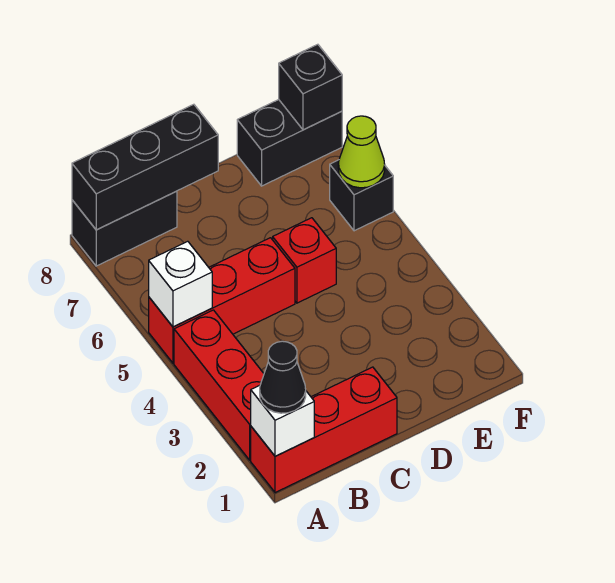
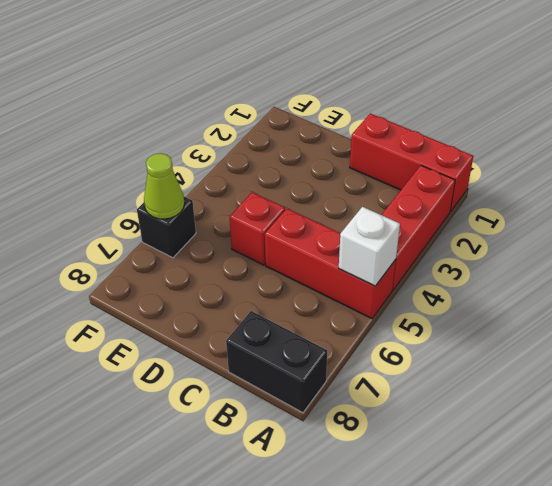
none -> black brick E8:F8 level 1
none -> white brick A1 level 2
none -> black brick A8:C8 level 2

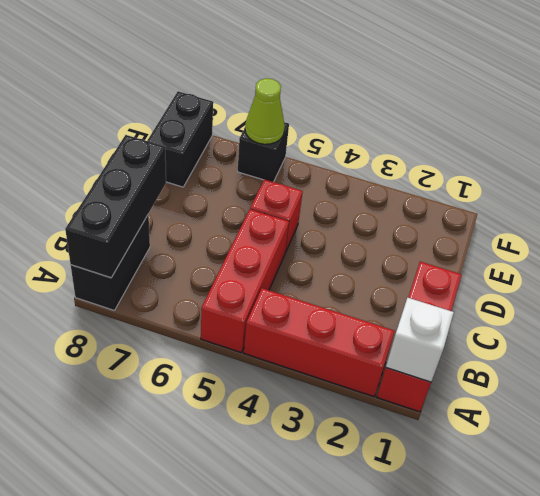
none -> white brick A5 level 2
none -> black brick F8 level 2
none -> black cone A1 level 3

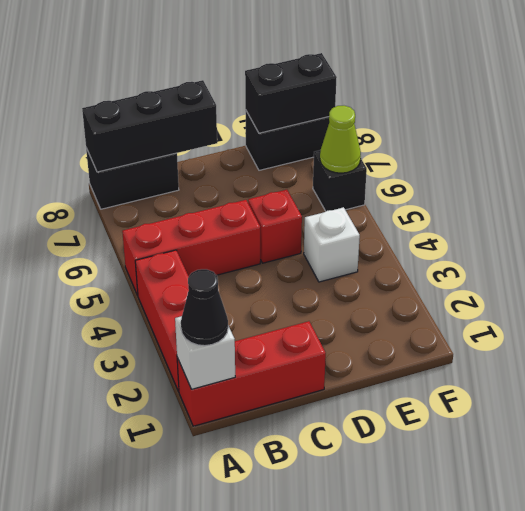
white brick E4 level 1 -> white brick A5 level 2
black brick E8:F8 level 2 -> black brick F8 level 2

